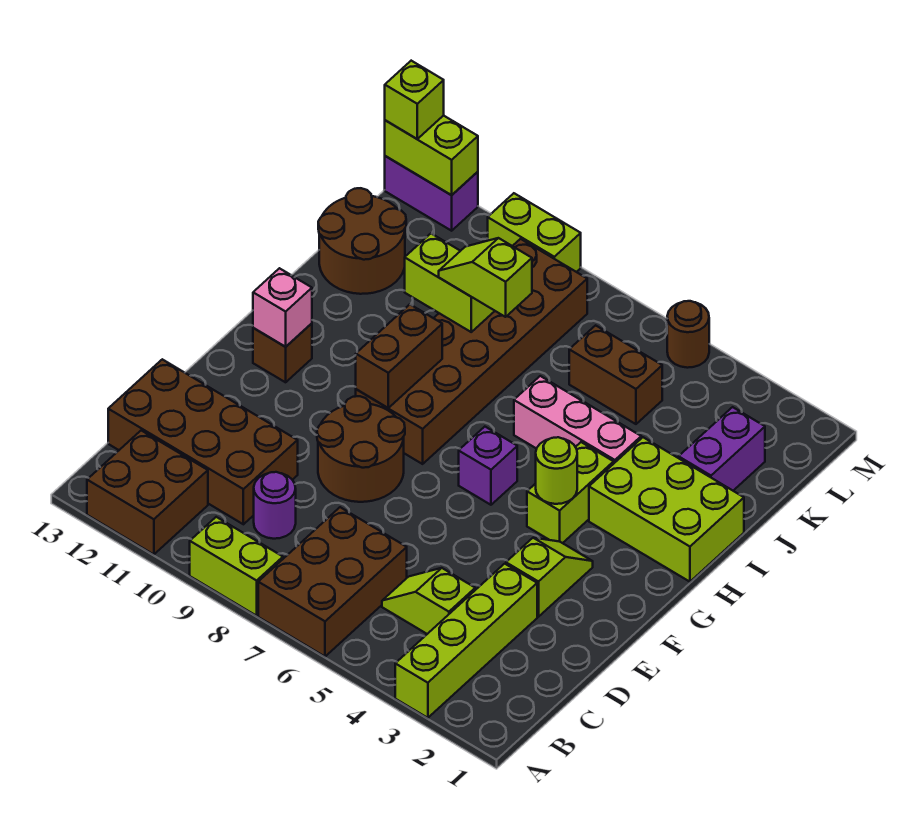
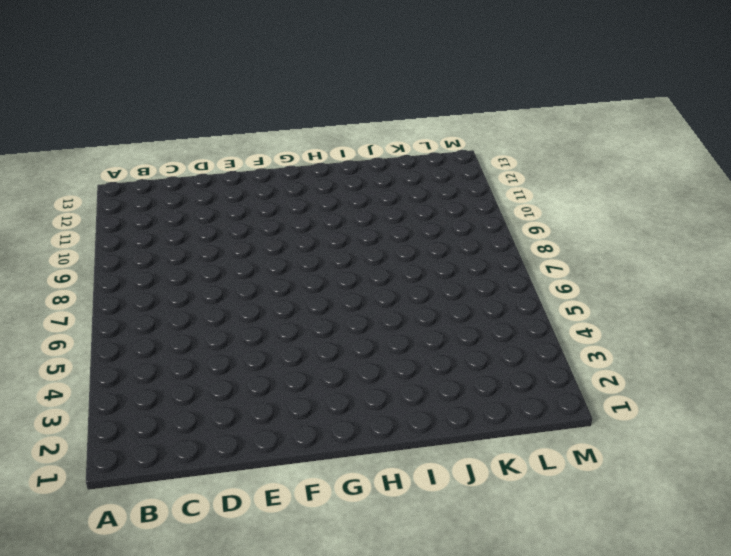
none -> lime brick A3:D3 level 1
none -> brown brick A6:C7 level 1
none -> lime brick A8:A9 level 1

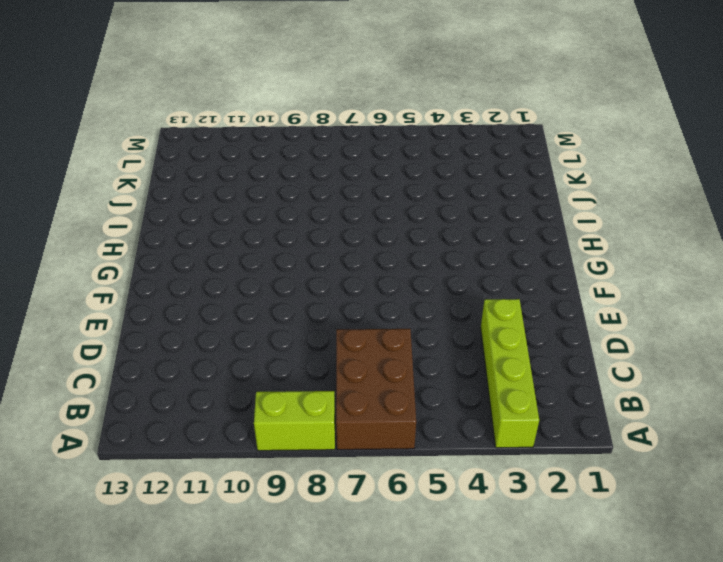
none -> brown brick A11:B12 level 1
none -> lime slope C4:C5 level 1 top 4
none -> purple round brick C9 level 1

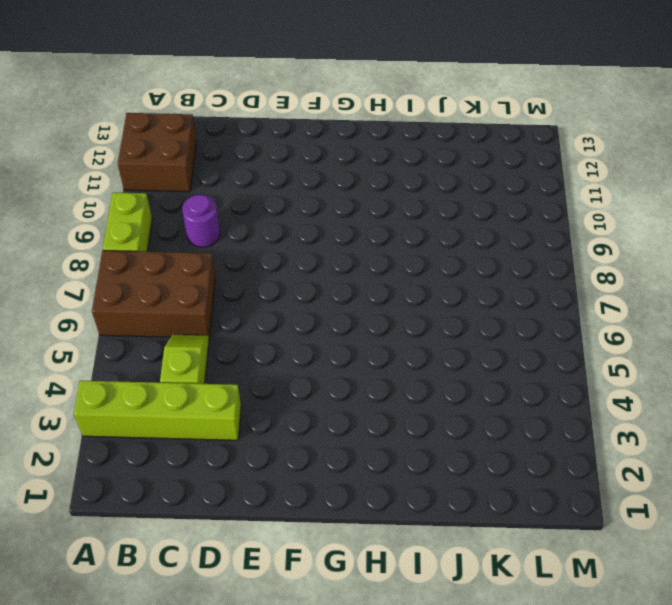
none -> brown brick C10:D13 level 1
none -> lime slope E3:F3 level 1 top E
none -> brown round brick E8:F9 level 1

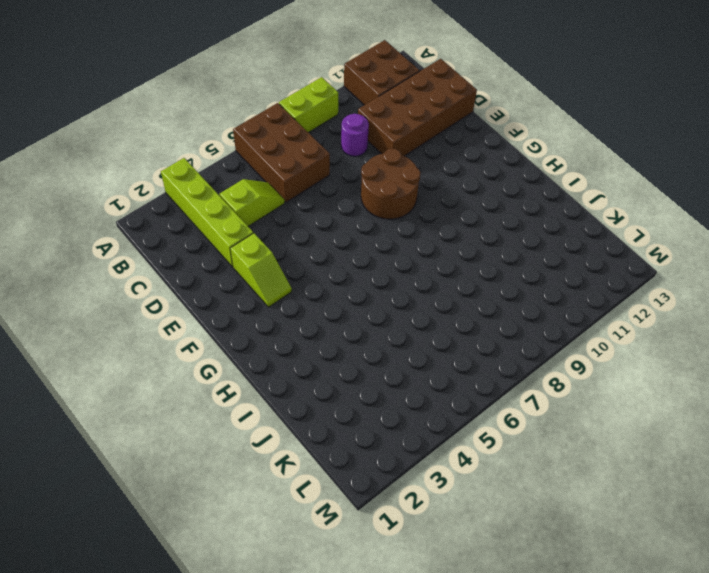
none -> lime brick G4:H4 level 1
none -> purple brick G6 level 1
none -> brown brick G8:L9 level 1

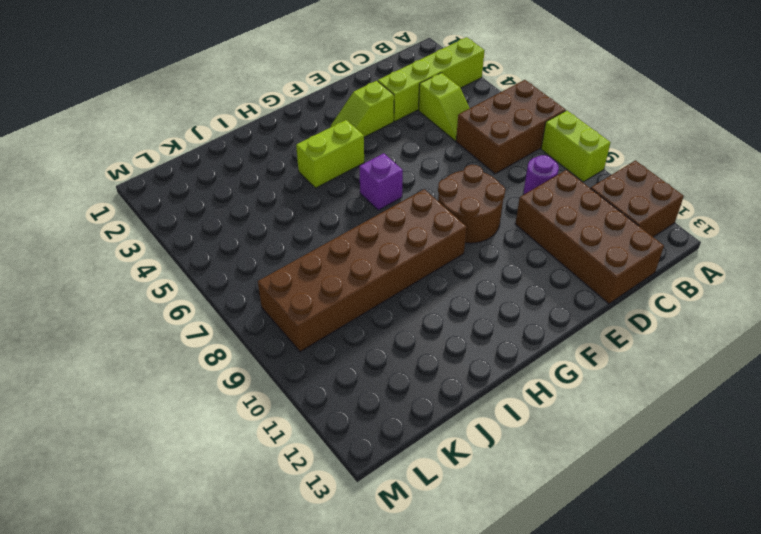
none -> brown brick G12 level 1
none -> lime brick H1:I3 level 1
none -> pink brick I4:I6 level 1

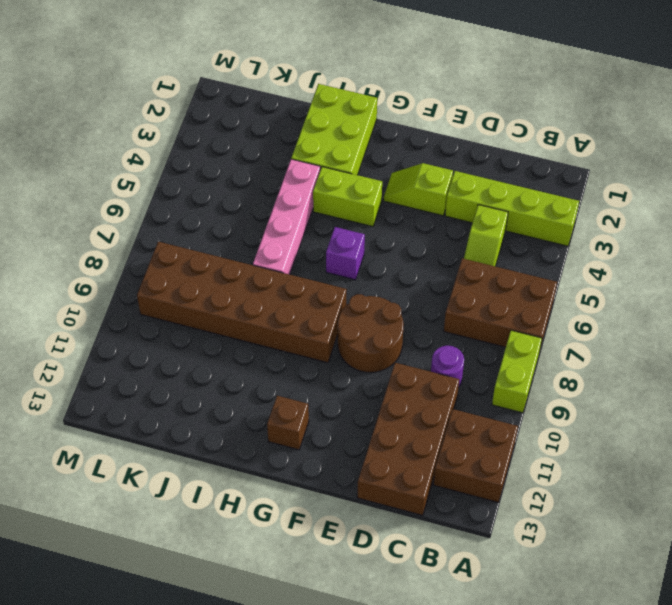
pink brick I4:I7 level 1 -> pink brick I4:I6 level 1
none -> purple brick J2:K2 level 1
none -> brown round brick J12:K13 level 1
none -> brown brick K5:K6 level 1

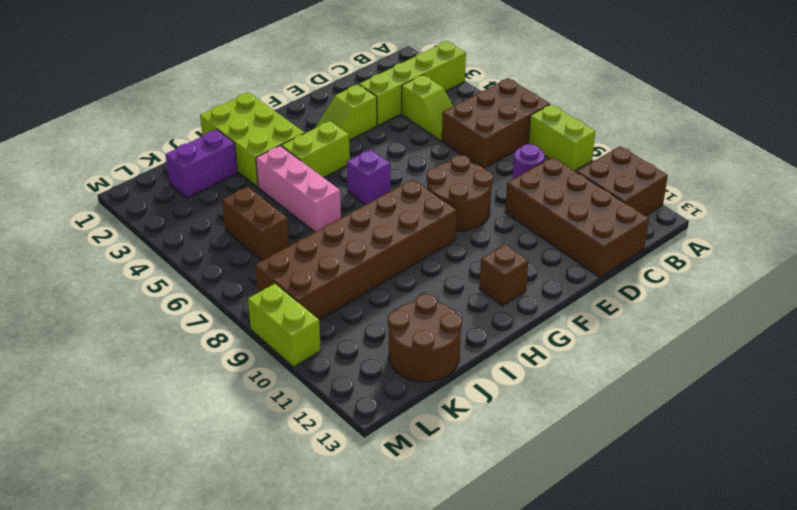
none -> brown round brick M5 level 1
none -> purple brick M12:M13 level 1
none -> lime round brick G4 level 2

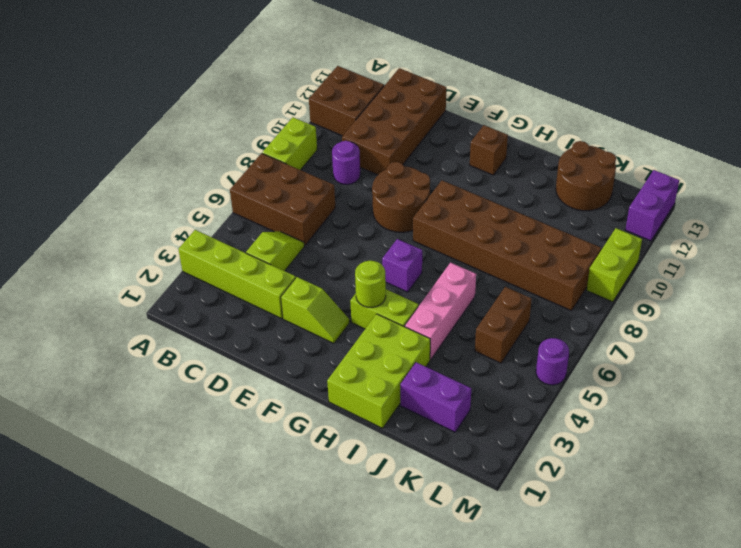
purple round brick M5 level 1 -> brown round brick M5 level 1
none -> brown brick G9:H9 level 2
none -> pink brick G12 level 2
none -> lime brick J9:J10 level 2

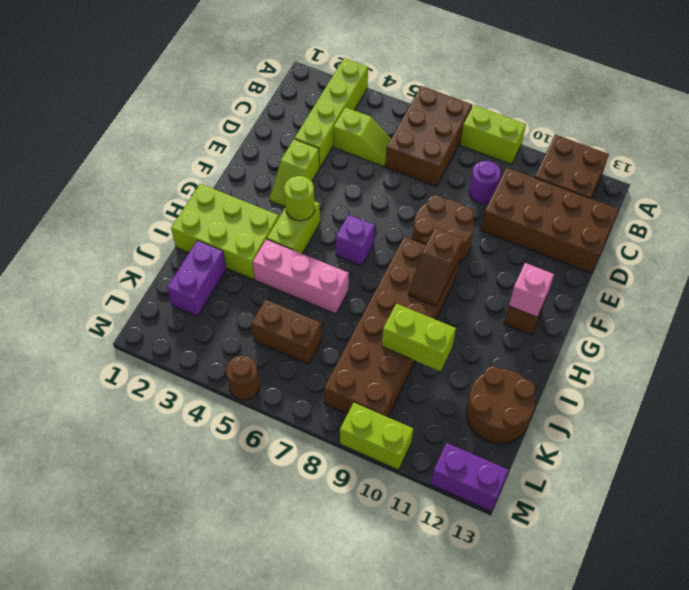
brown slope G9:H9 level 2 top G -> brown brick G9:H9 level 2
none -> lime brick M12:M13 level 2
none -> lime slope J8:J9 level 3 top 8
none -> lime brick M13 level 3

